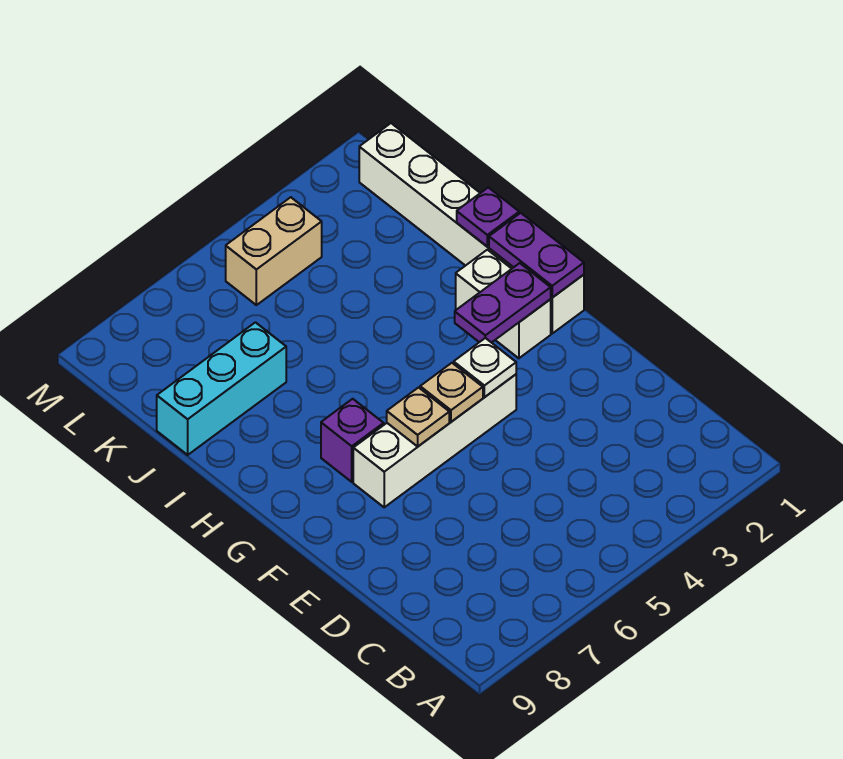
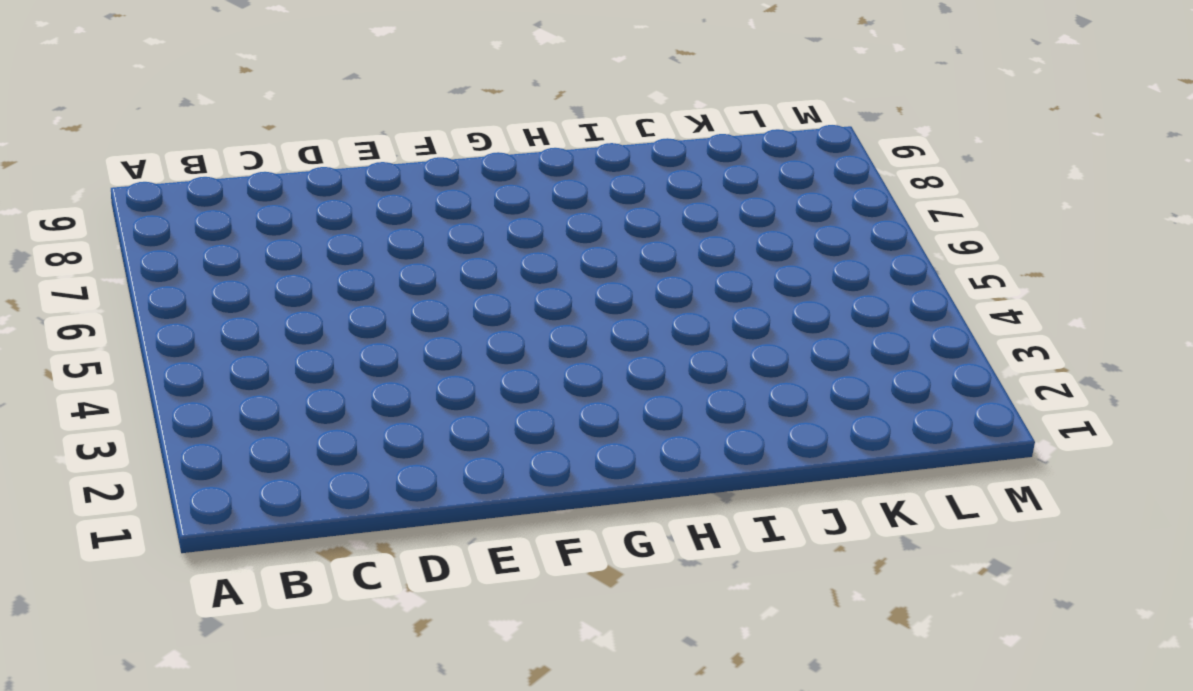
none -> white brick F4:F7 level 1
none -> white brick G1:L1 level 1
none -> white brick G2:H2 level 1

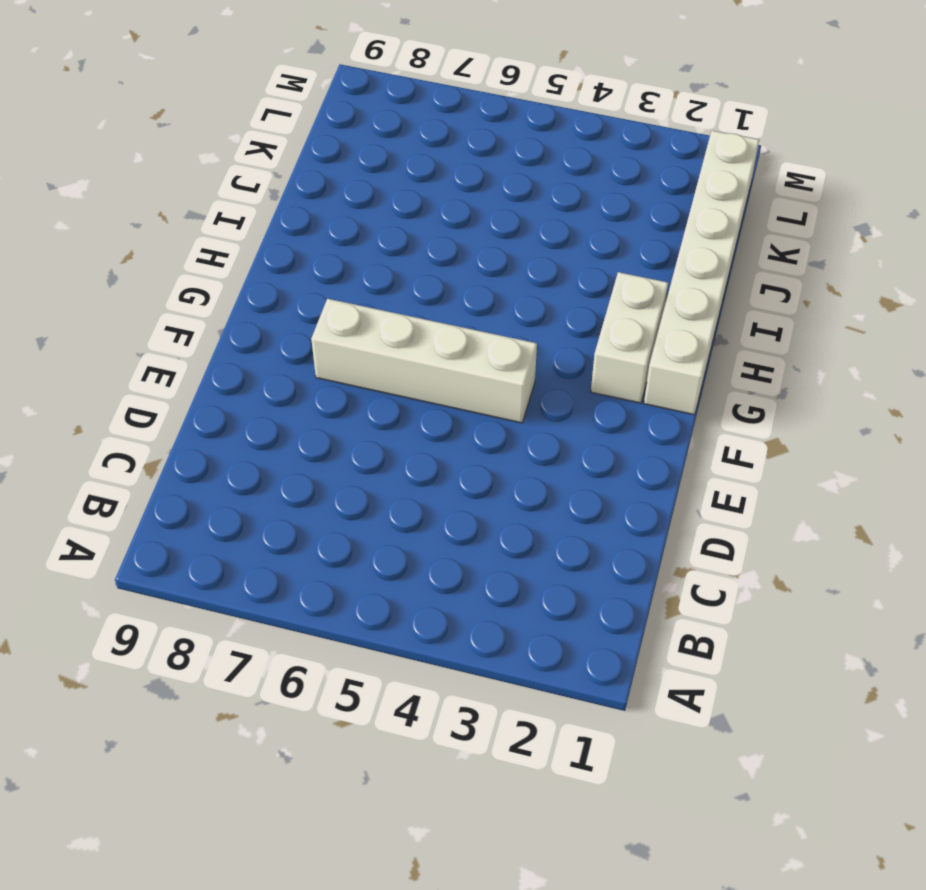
none -> purple brick G7 level 1
none -> cyan brick J7:J9 level 1
none -> tan brick L4:L5 level 1

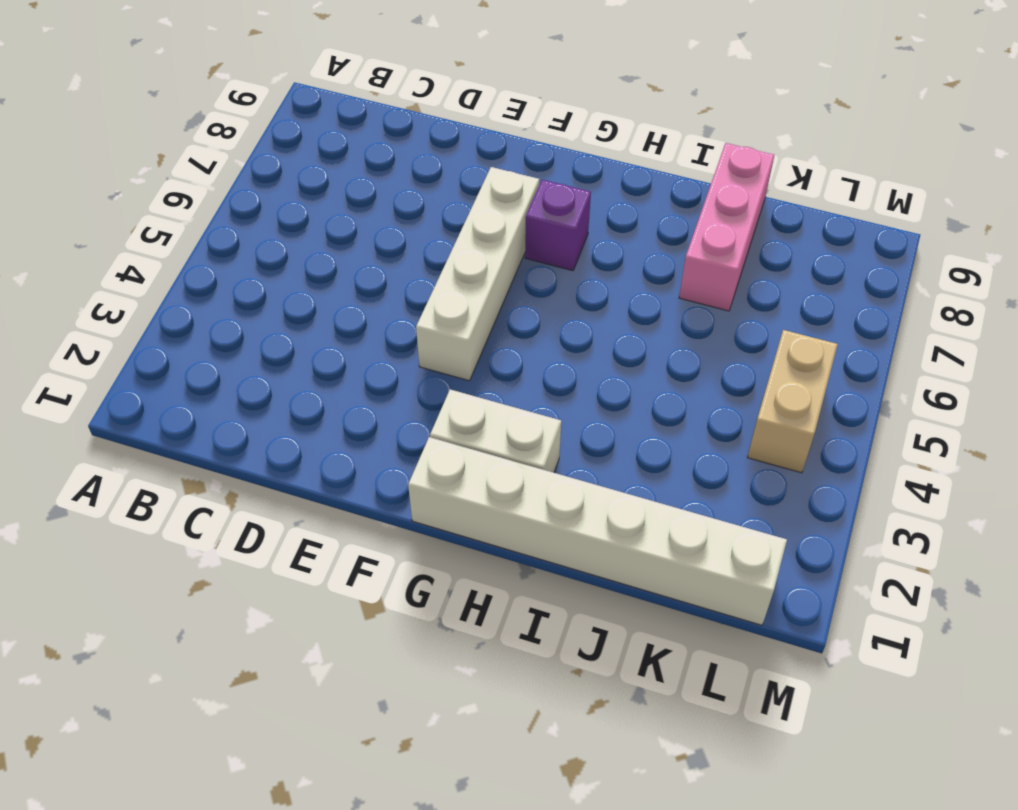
pink brick J7:J9 level 1 -> cyan brick J7:J9 level 1
none -> white plate F4 level 2
none -> tan plate F5 level 2
none -> tan plate F6 level 2

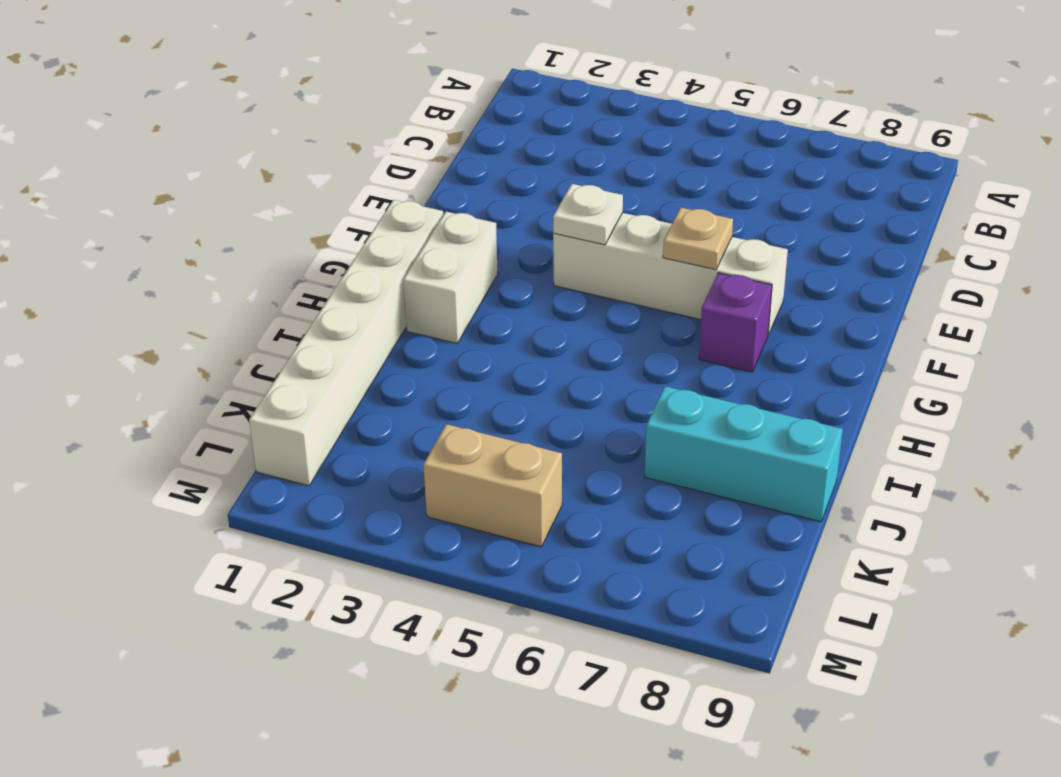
none -> tan plate F5 level 2
none -> purple plate G1:H1 level 2
none -> purple plate G2:G3 level 2

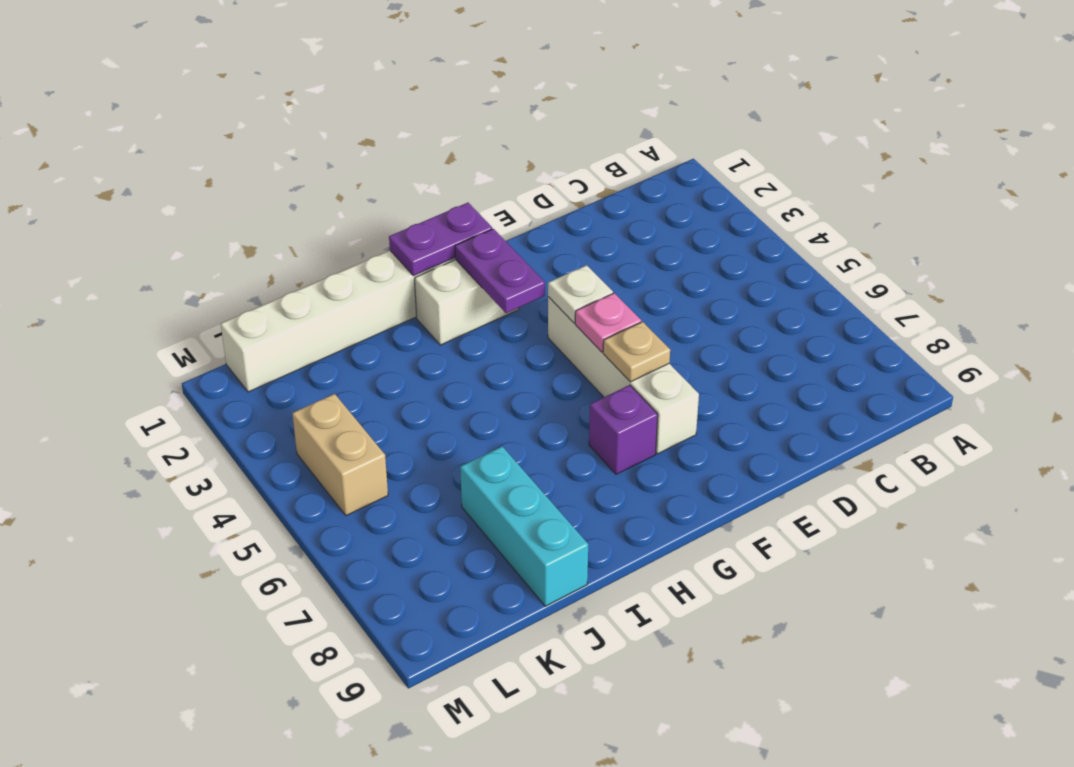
pink plate F5 level 2 -> tan plate F5 level 2
none -> purple plate I1 level 2

